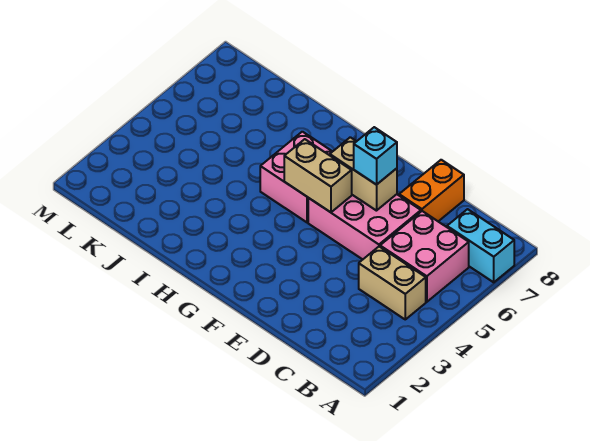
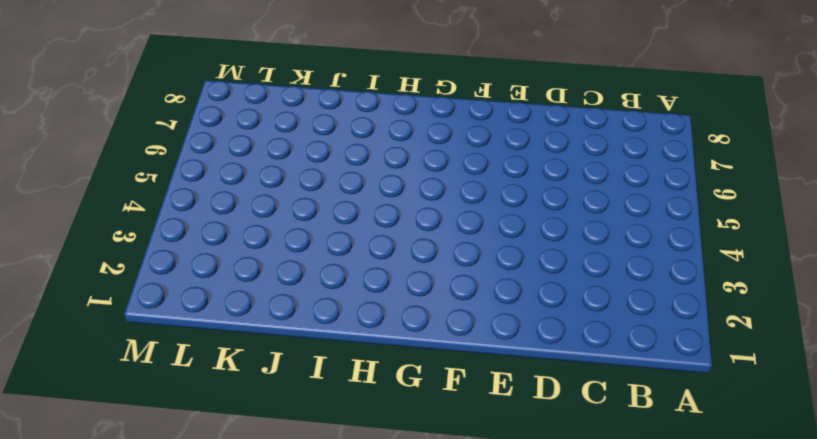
none -> cyan brick A7:B7 level 1
none -> tan brick B4:C4 level 1

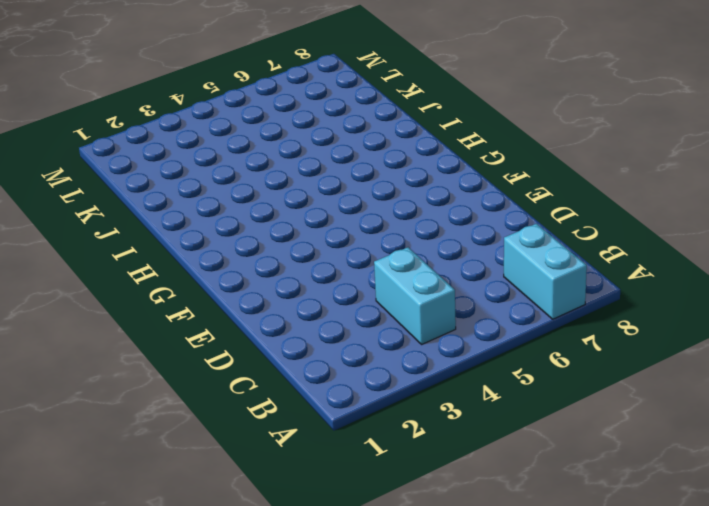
cyan brick B4:C4 level 1 -> tan brick B4:C4 level 1
none -> pink brick B5:C6 level 1
none -> pink brick D5:F6 level 1

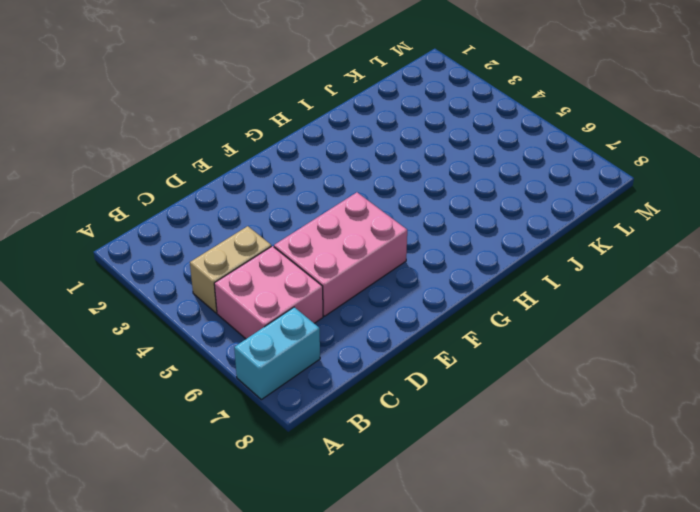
none -> orange brick D7:D8 level 1
none -> pink brick G5:H6 level 1

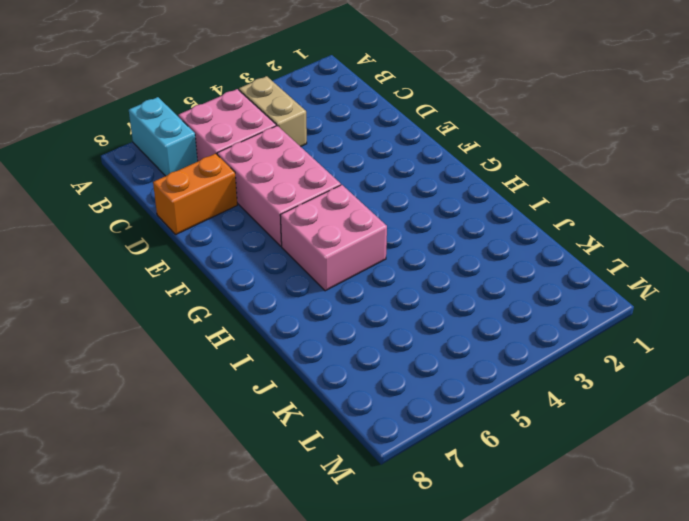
none -> tan brick E6:F6 level 2
none -> tan brick F5:G5 level 2

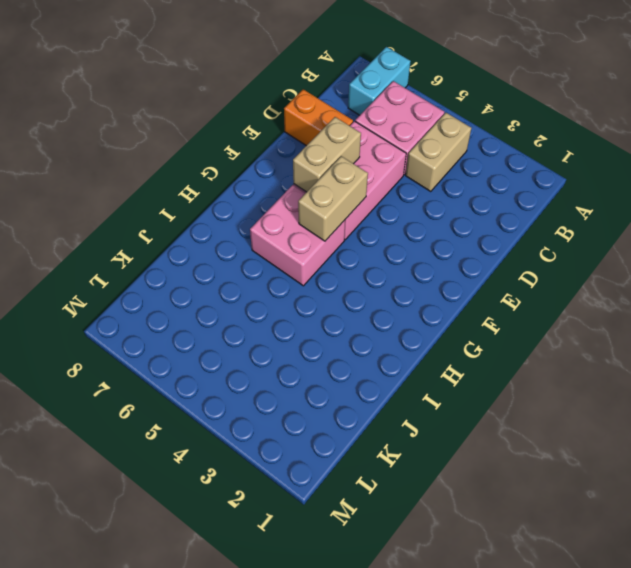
none -> cyan brick E6 level 3

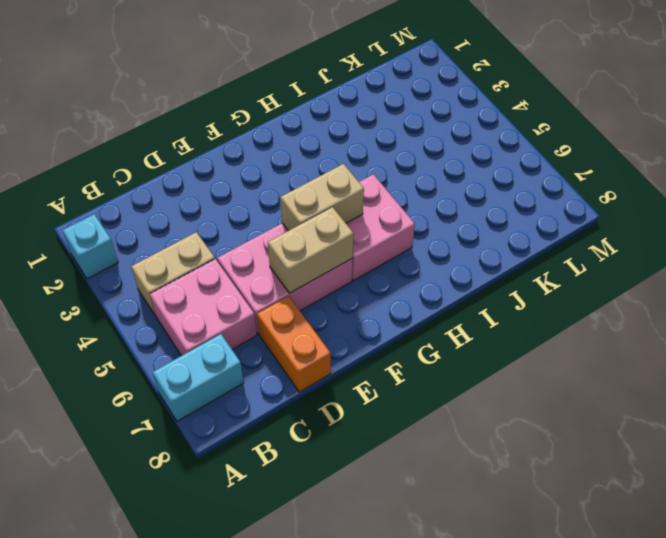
cyan brick A2 level 1 -> cyan brick E6 level 3

